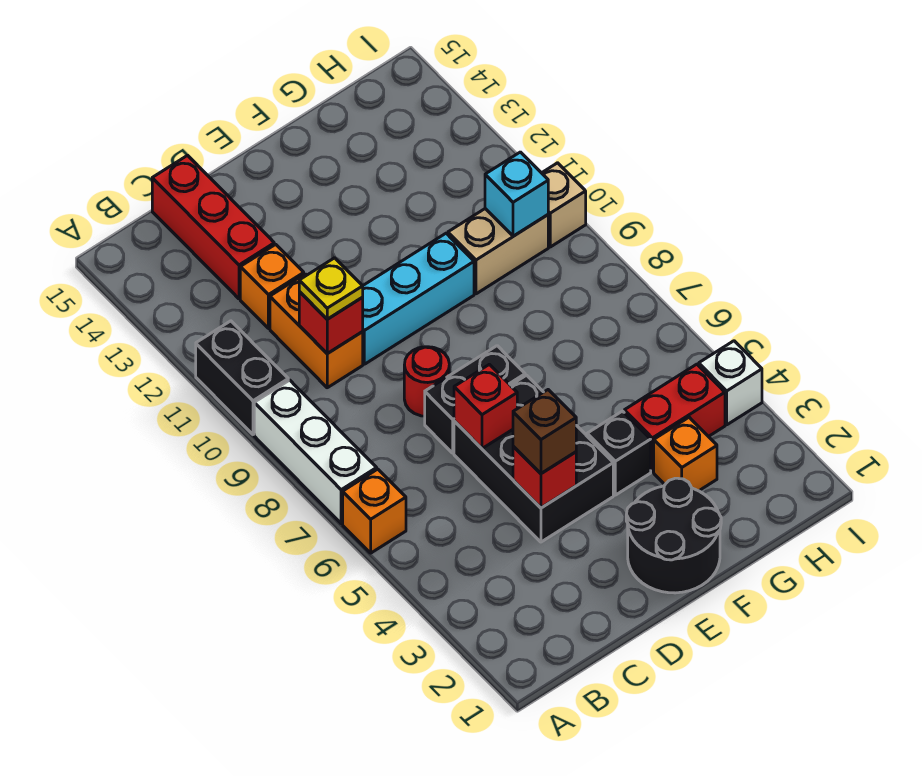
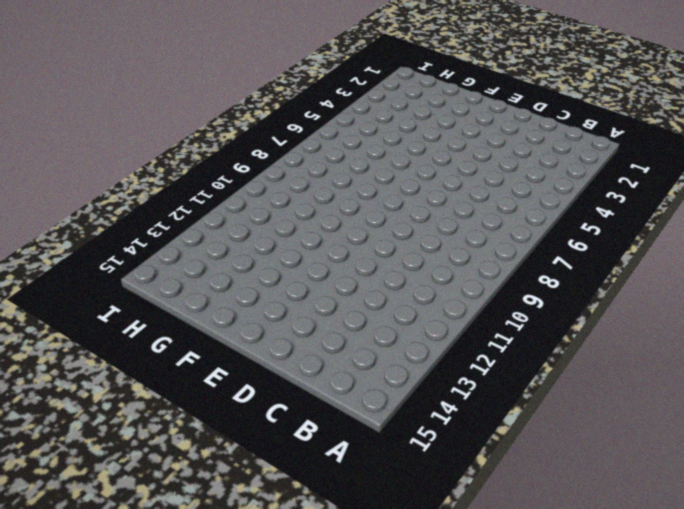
none -> orange brick A6 level 1
none -> white brick A7:A9 level 1
none -> black brick A10:A11 level 1

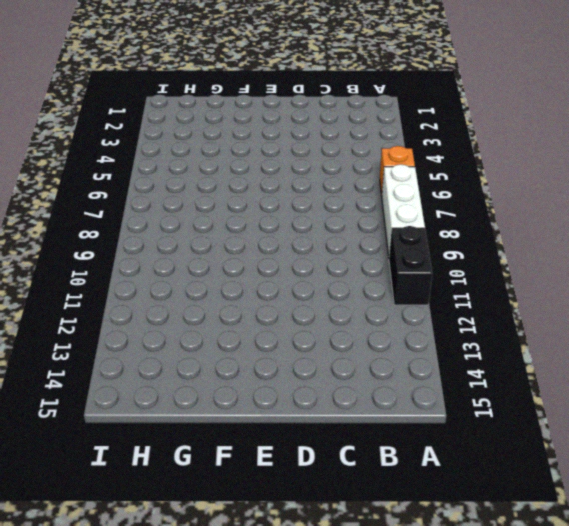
none -> orange brick C10:C11 level 1
none -> orange brick C12 level 1
none -> red brick C13:C15 level 1

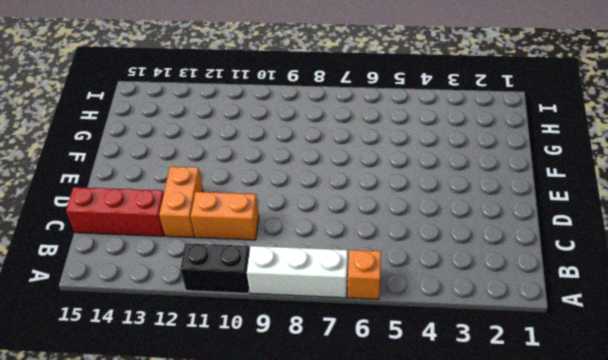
orange brick C12:D12 level 1 -> orange brick C12 level 1
none -> black brick D4:E6 level 1
none -> black brick D7:E7 level 1
none -> red round brick D8 level 1

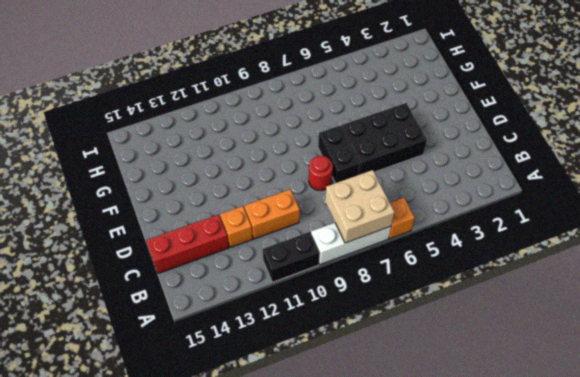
tan brick A7:B8 level 2 -> none
none -> cyan brick D10:F10 level 1
none -> black round brick E1:F2 level 1
none -> black brick F4 level 1

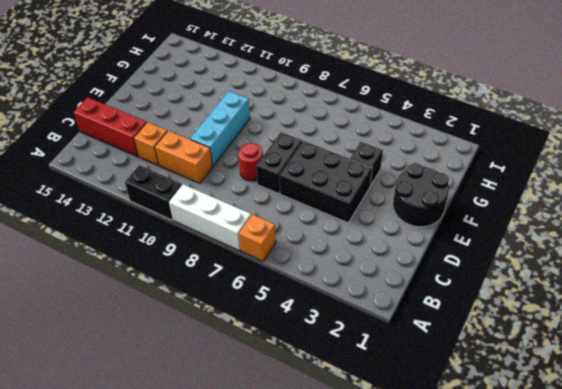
none -> orange brick G3 level 1
none -> red brick G4:H4 level 1
none -> tan brick G10:H10 level 1

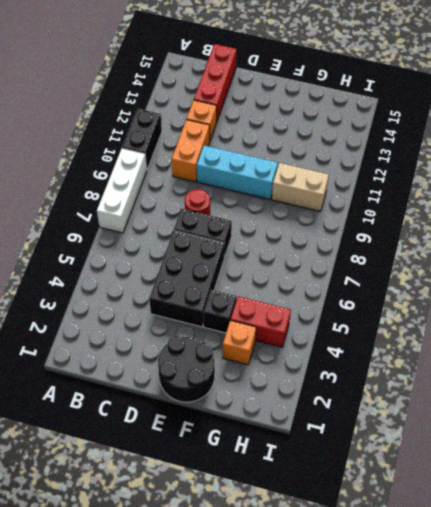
none -> orange brick A6 level 1
none -> white brick I4 level 1
none -> tan brick I10 level 1

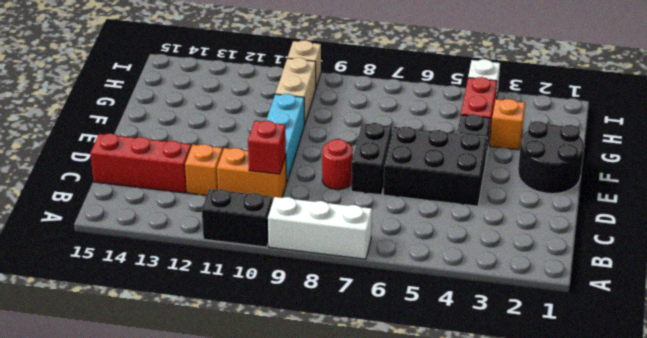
none -> orange brick A6 level 1
none -> red brick D4 level 2
none -> red brick D6 level 2

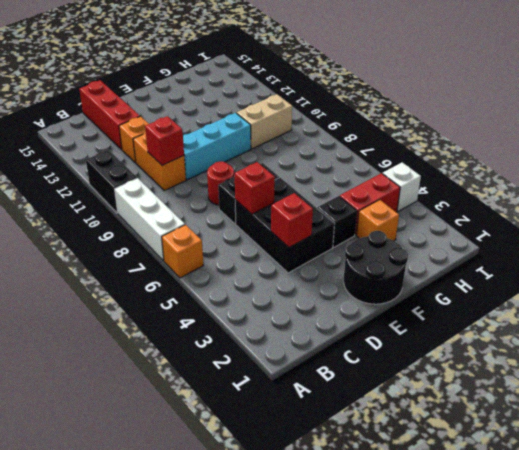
none -> tan brick I10 level 1
none -> cyan brick H10 level 2
none -> yellow plate C10 level 3

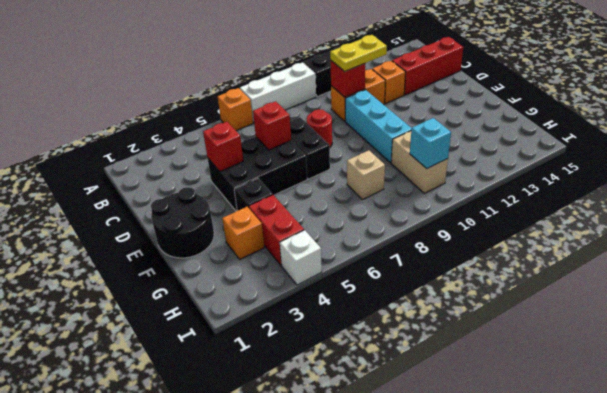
yellow plate C10:C11 level 3 -> yellow plate C10 level 3
tan brick G8 level 1 -> tan brick I10 level 1
none -> brown brick D4 level 3

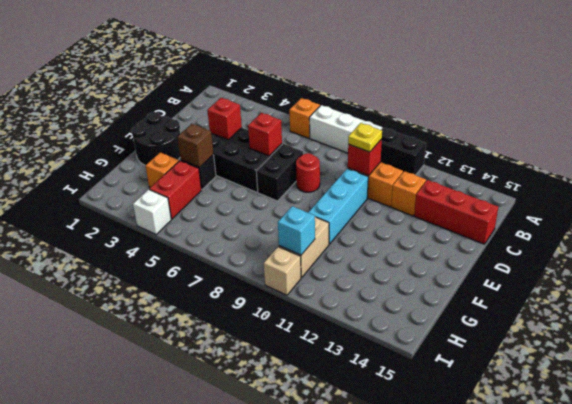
brown brick F4 level 2 -> brown brick D4 level 3

